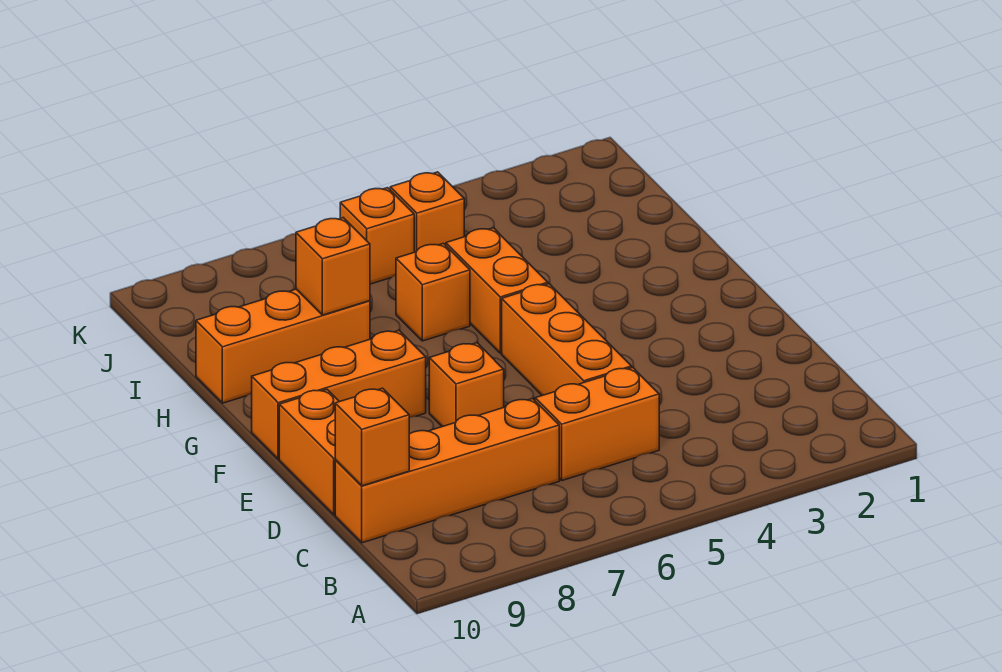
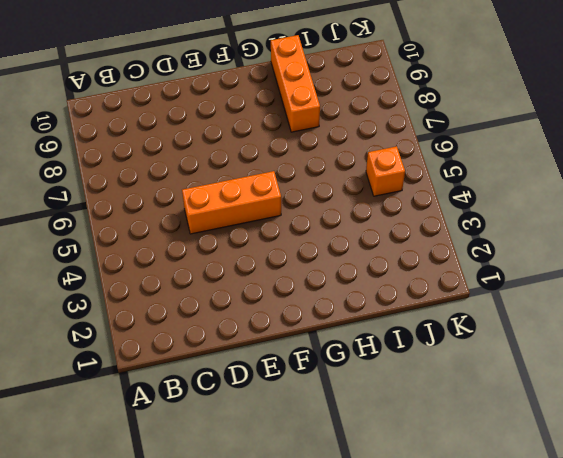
none -> orange brick C5:C6 level 1
none -> orange brick C7:C10 level 1
none -> orange brick D10:E10 level 1

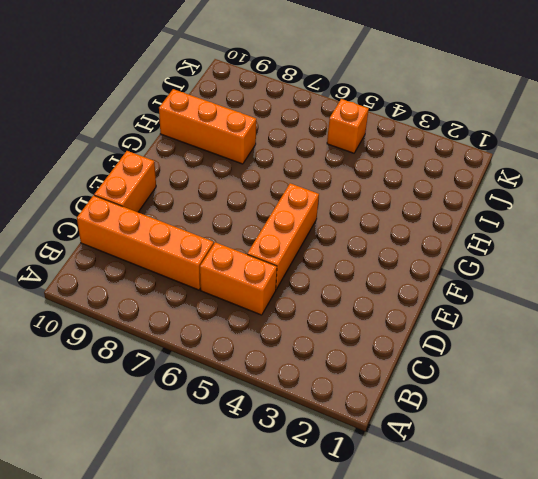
none -> orange brick E7 level 1
none -> orange brick F8:F10 level 1
none -> orange brick G5:H5 level 1

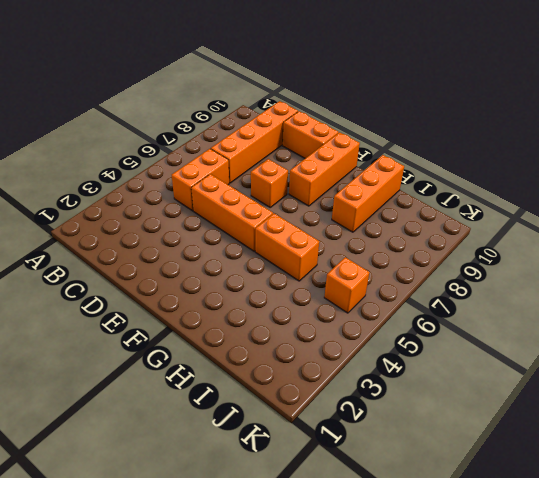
none -> orange brick H6 level 1
none -> orange brick J6 level 1
none -> orange brick C10 level 2

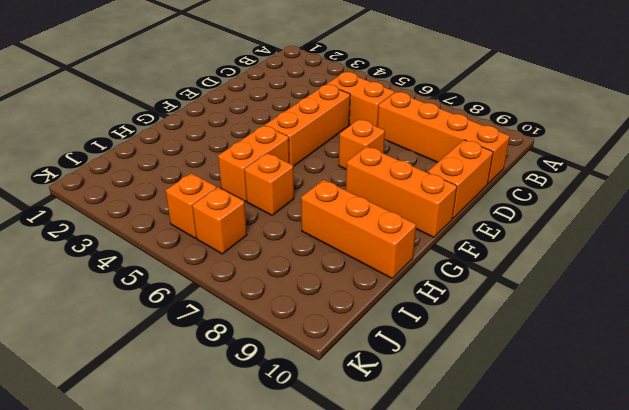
none -> orange brick C10 level 2
none -> orange brick H8 level 2

